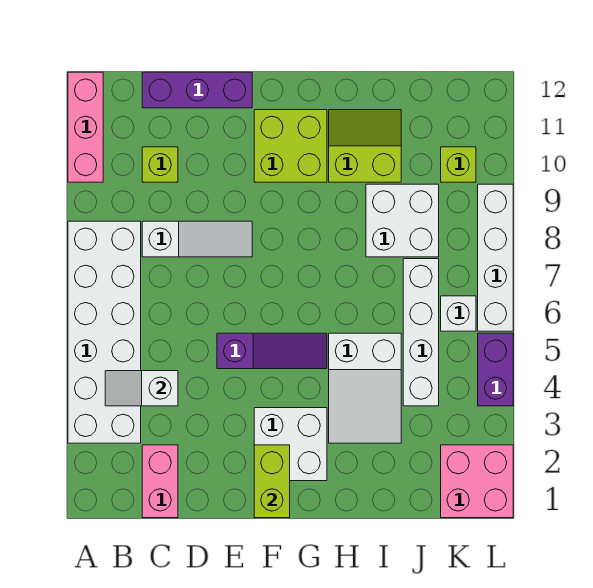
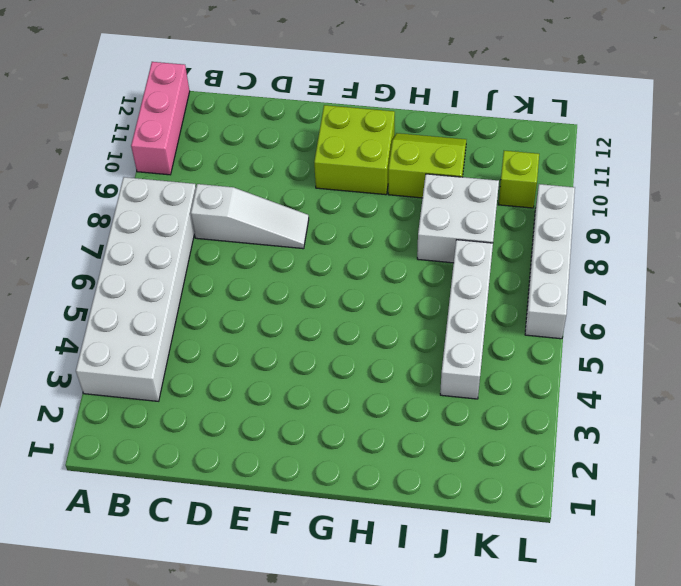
none -> pink brick C1:C2 level 1
none -> lime brick C10 level 1
none -> purple brick C12:E12 level 1

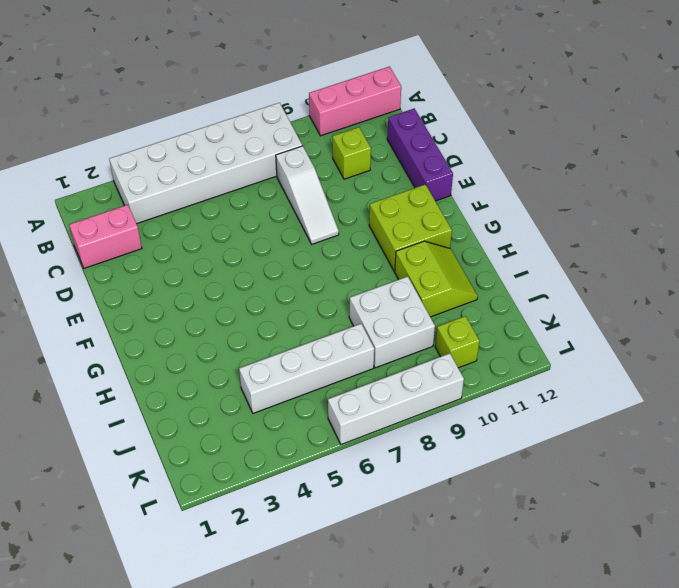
none -> purple slope E5:G5 level 1 top E
none -> white brick F2:G3 level 1
none -> white slope H3:I5 level 1 top 5

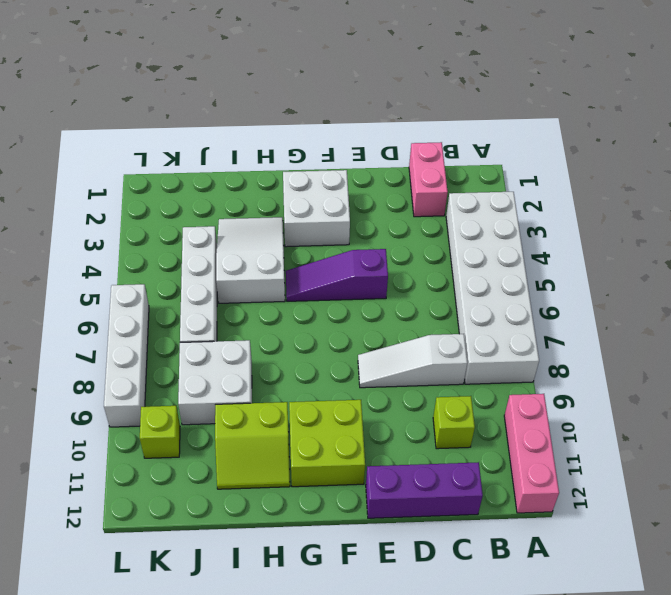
none -> pink brick K1:L2 level 1
none -> white brick K6 level 1
none -> purple brick L4:L5 level 1

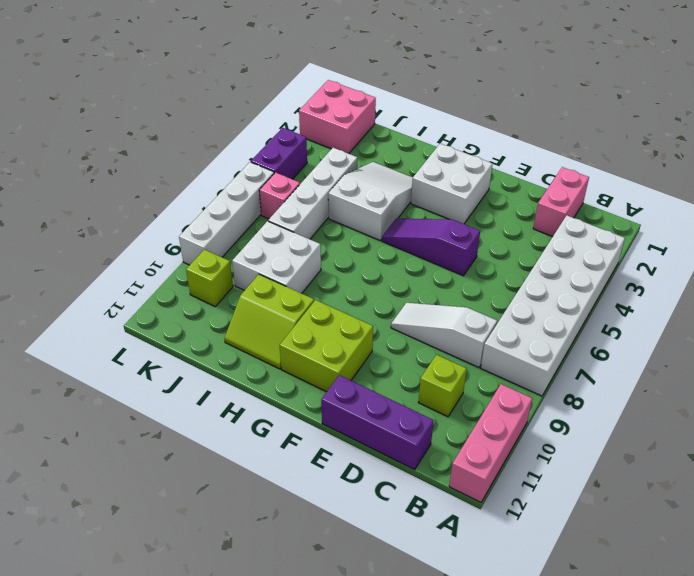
pink brick K6 level 1 -> white brick K6 level 1
none -> white slope B4:C4 level 2 top C
none -> lime brick F1:F2 level 2

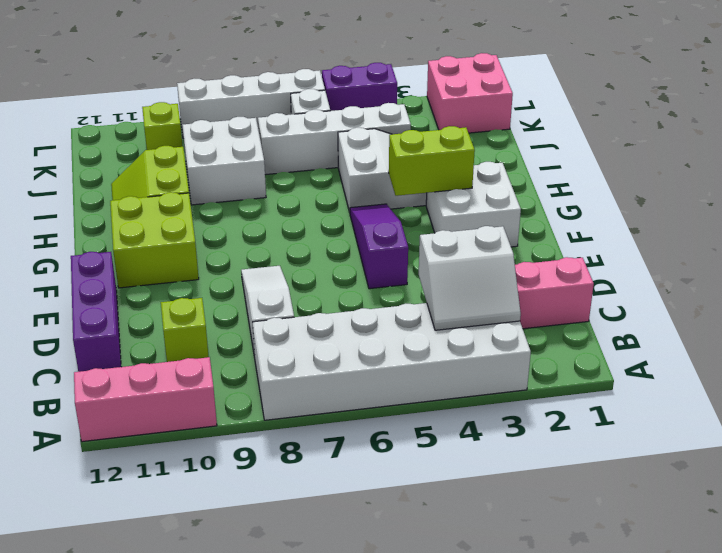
white slope B3:C4 level 2 top C -> white slope B4:C4 level 2 top C
lime brick G3:G4 level 2 -> lime brick F1:F2 level 2

